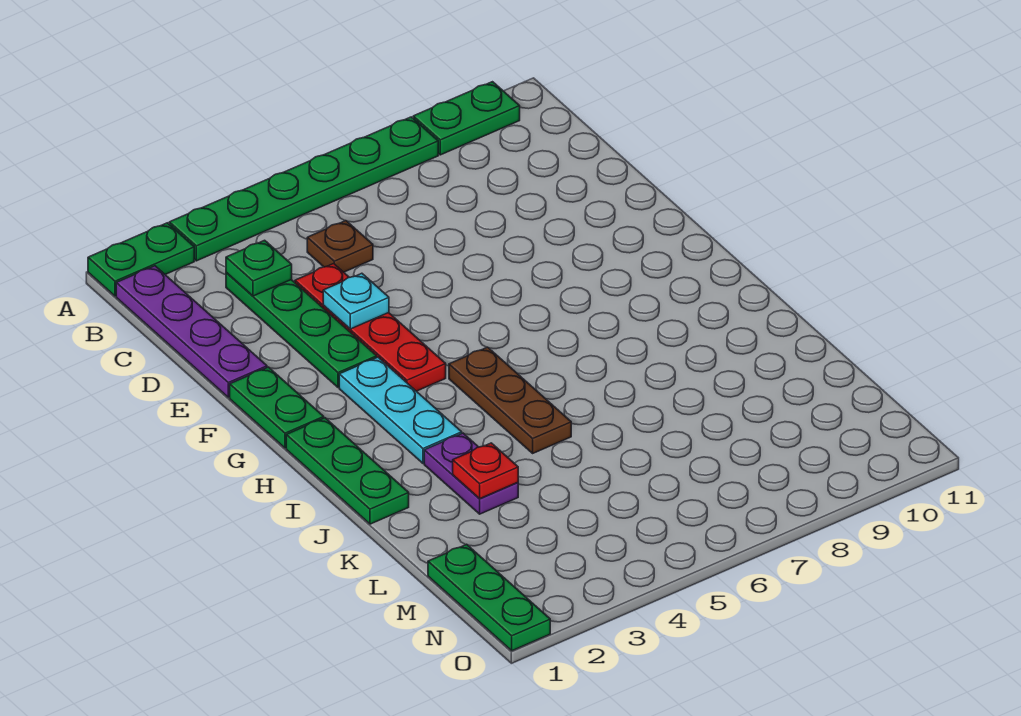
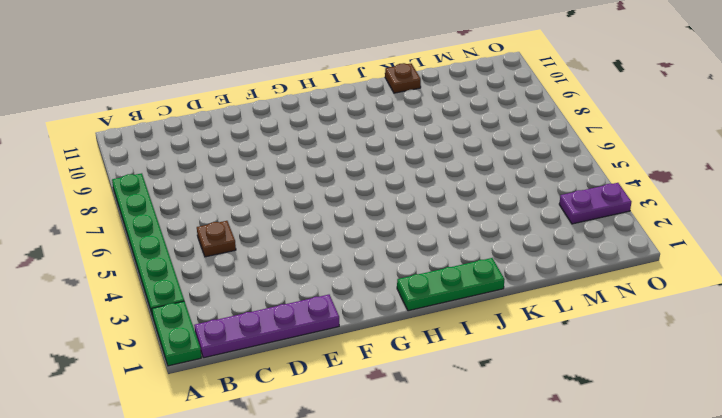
brown plate K11 level 1 -> none
purple plate N3:O3 level 1 -> purple plate J3:K3 level 1
none -> green plate A9:A10 level 1
none -> green plate C3:F3 level 1
none -> red plate D4:G4 level 1

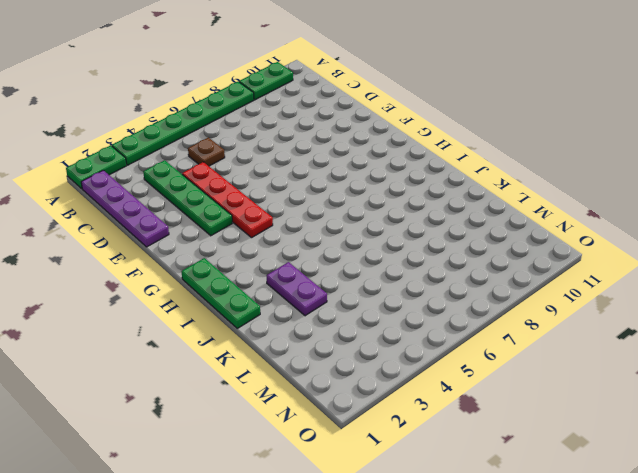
none -> green plate F1:G1 level 1
none -> cyan plate G3:I3 level 1
none -> brown plate H5:J5 level 1

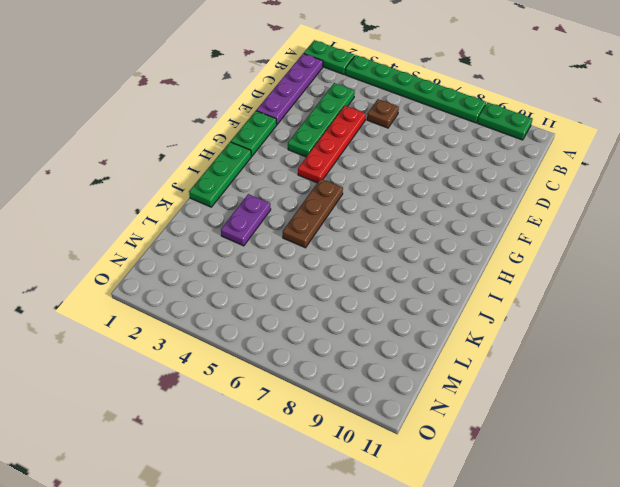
none -> cyan plate G3:I3 level 1
none -> green plate M1:O1 level 1
none -> green plate C3 level 2

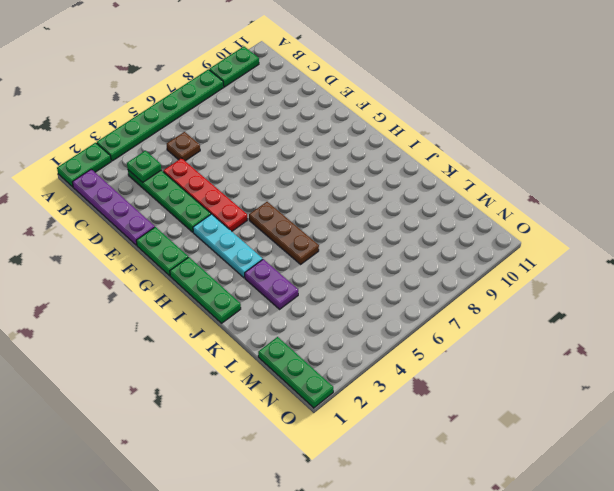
none -> cyan plate E4 level 2
none -> red plate K3 level 2

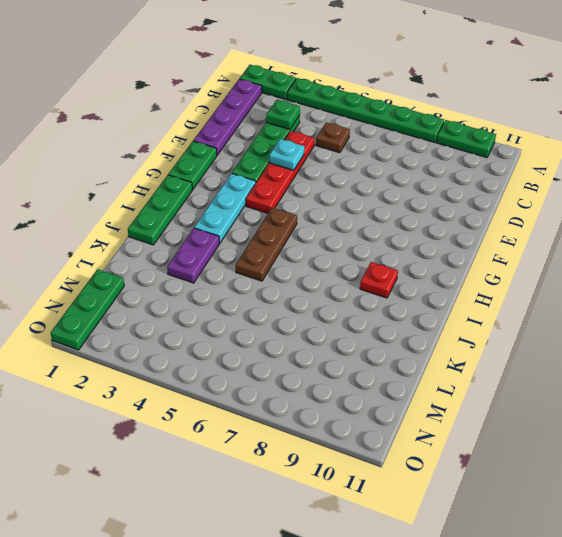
red plate I9 level 1 -> red plate K3 level 2

